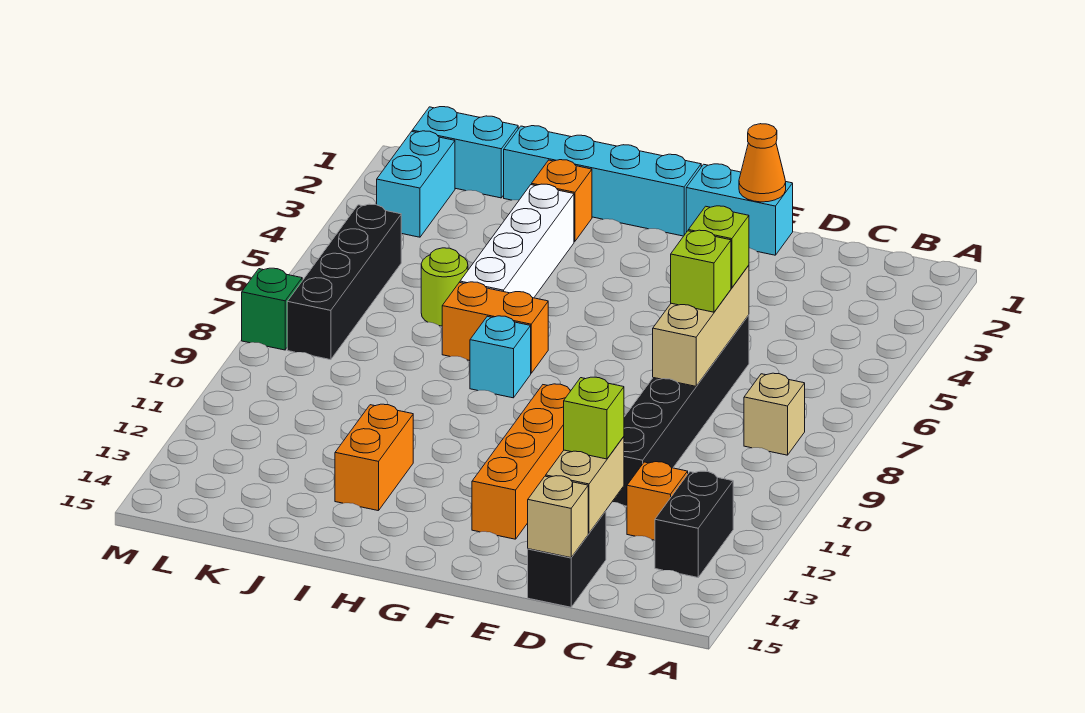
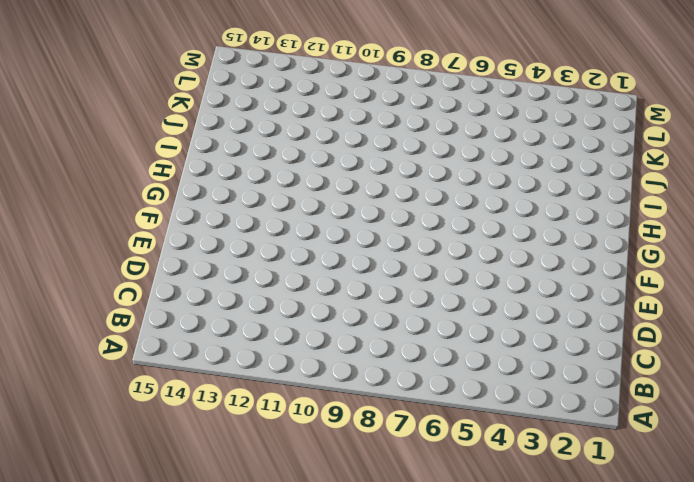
none -> tan brick B8 level 1
none -> black brick B12:B13 level 1
none -> orange brick C12 level 1

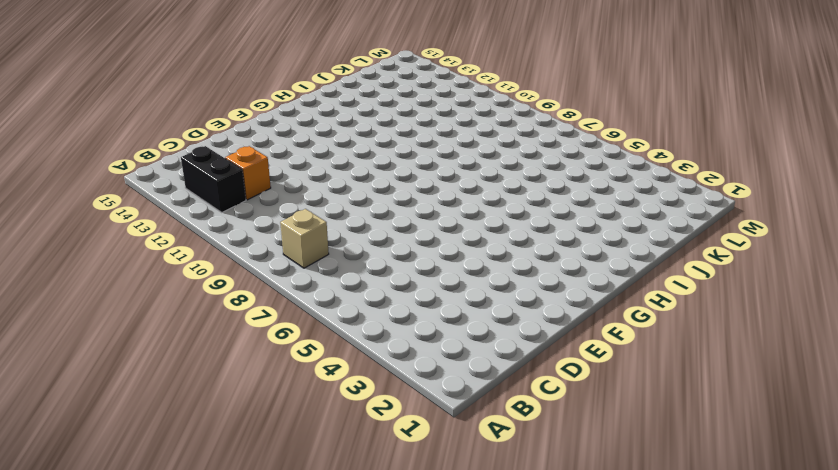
none -> black brick D6:D11 level 1
none -> black brick D14:D15 level 1
none -> cyan brick E1:F1 level 1

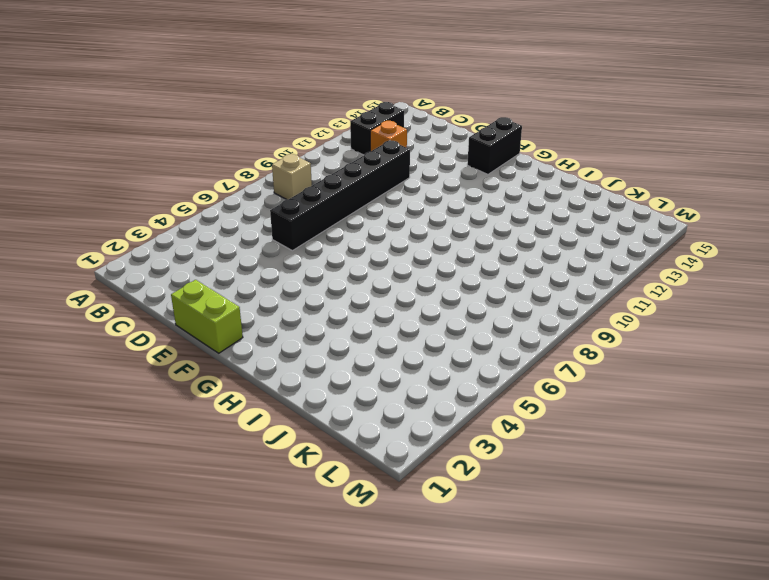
lime brick E1:F1 level 1 -> cyan brick E1:F1 level 1
black brick F14:F15 level 1 -> black brick D14:D15 level 1
none -> orange brick F10:F13 level 1
none -> cyan brick G1:J1 level 1
none -> orange brick H7:I7 level 1

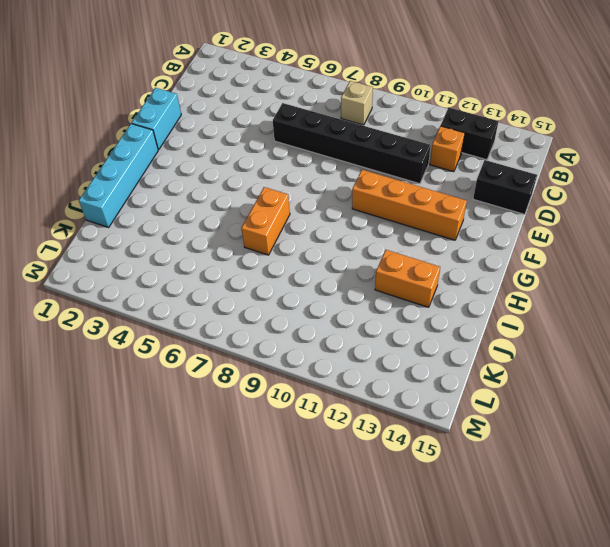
none -> cyan brick H8 level 1
none -> orange brick I2 level 1
none -> white brick I3:I6 level 1

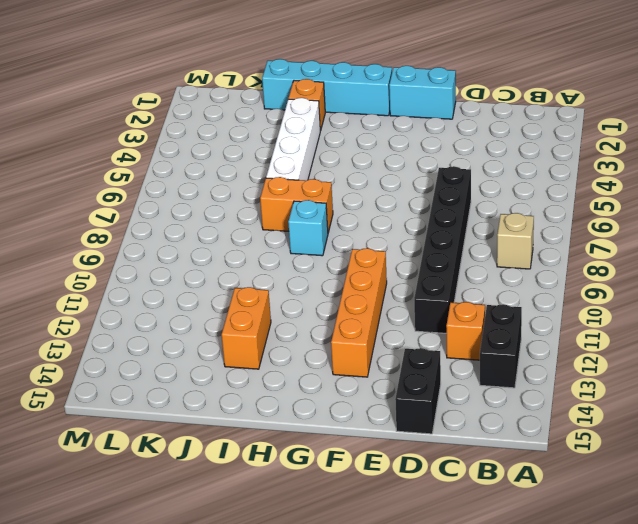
none -> lime round brick J6 level 1
none -> cyan brick K1:L1 level 1
none -> cyan brick L2:L3 level 1

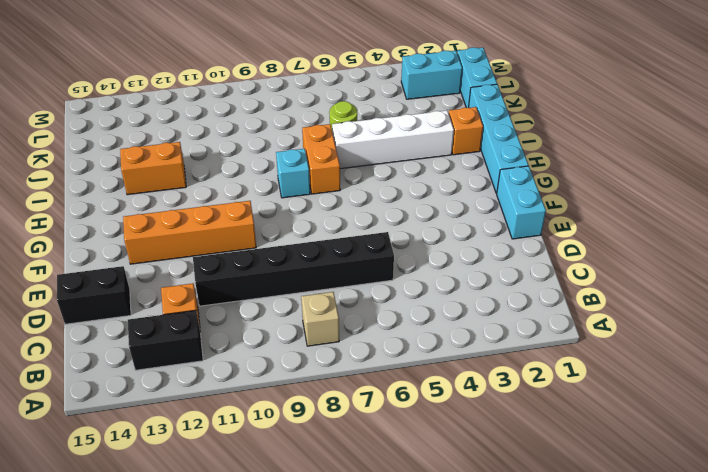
none -> black brick L5:L8 level 1
none -> green brick M8 level 1
none -> tan brick D6:D8 level 2

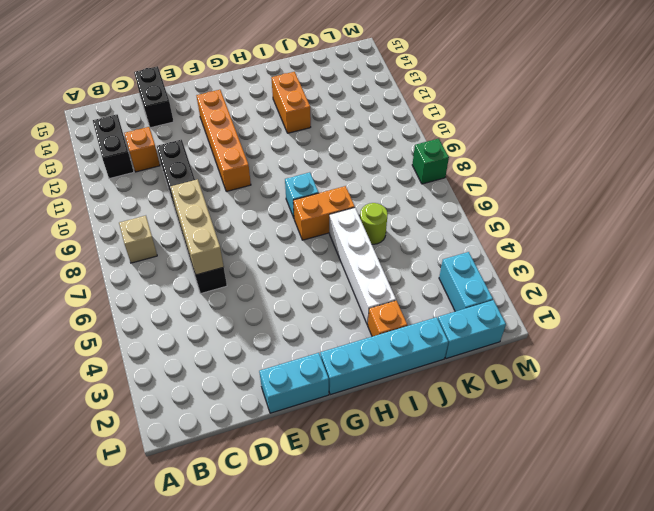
none -> black brick L5:L8 level 1
none -> tan brick D13:D14 level 2
none -> tan brick D15 level 2

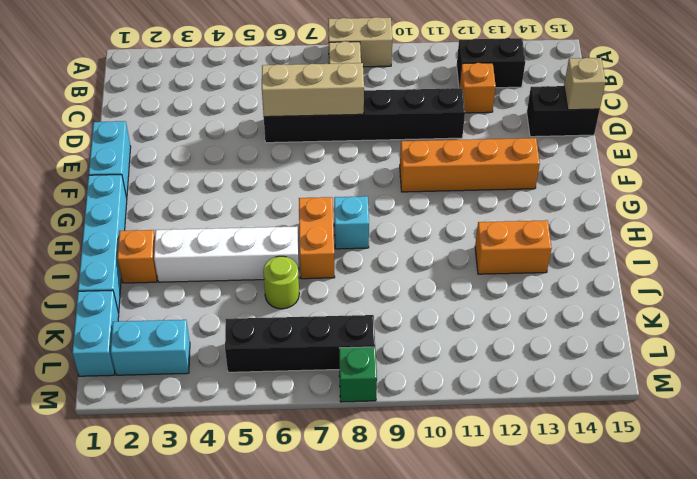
tan brick A8:A9 level 1 -> tan brick D13:D14 level 2
none -> orange cone E1 level 2
none -> lime brick D6 level 3
none -> lime brick D7 level 3

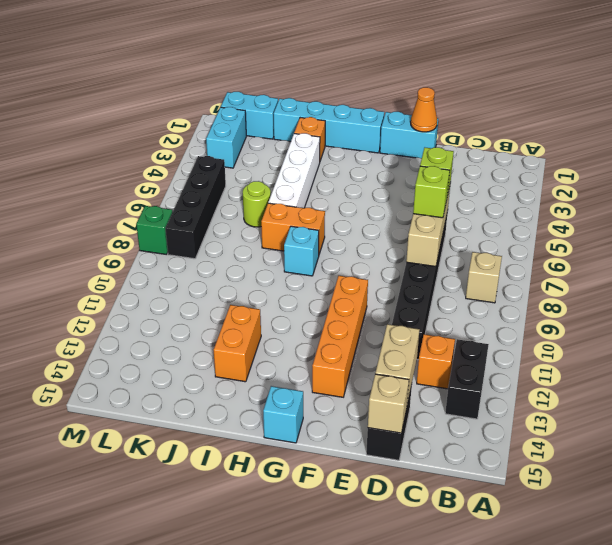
cyan brick G15 level 1 -> none
none -> lime brick D13 level 3

